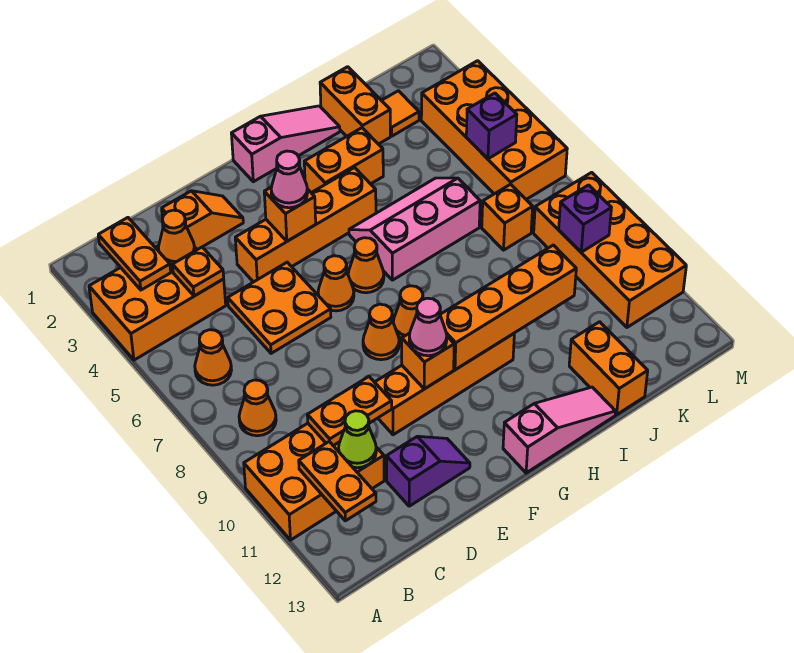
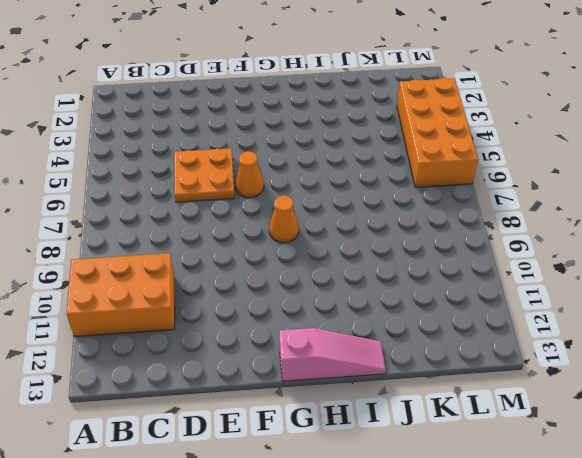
none -> orange brick A3:C4 level 1
none -> orange cone B6 level 1
none -> orange cone B8 level 1
none -> orange slope D2:E2 level 1 top D

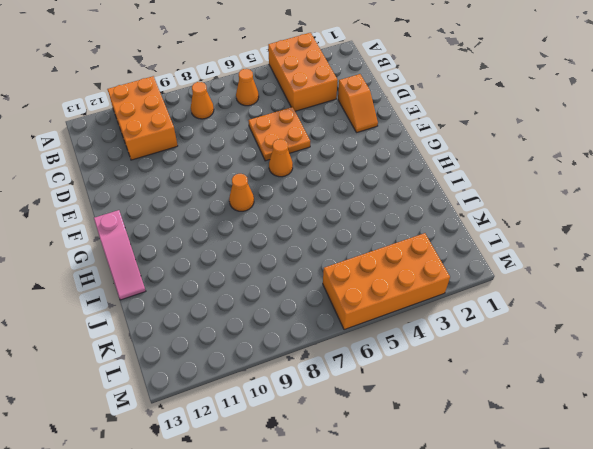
none -> purple slope D12:E12 level 1 top D
none -> orange brick E4:H4 level 1
none -> orange brick E10:H10 level 1
none -> orange cone F8 level 1

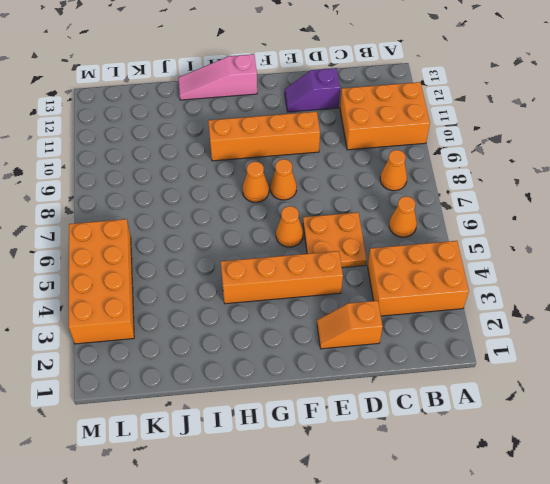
none -> pink slope G1:I1 level 1 top G
none -> orange cone G6 level 1
none -> orange brick H3:I3 level 1
none -> pink slope H5:J6 level 1 top 6

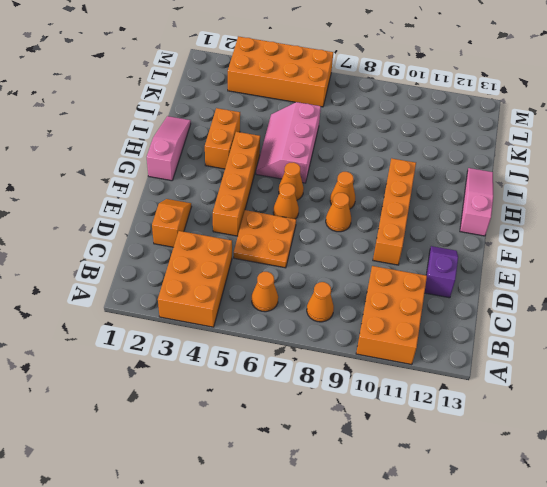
none -> orange brick J1:J2 level 1
none -> orange brick J12:J13 level 1
none -> orange tile K2 level 1
none -> orange brick K7 level 1

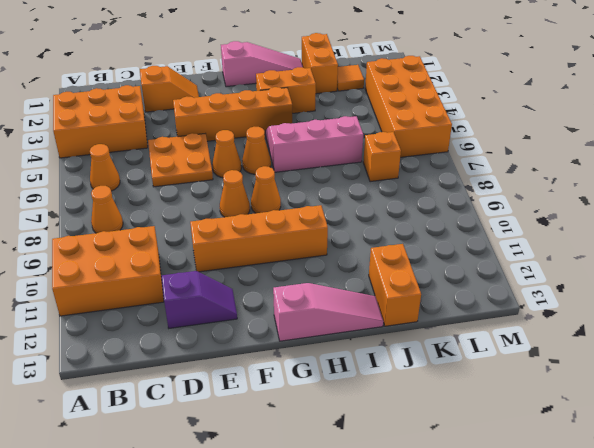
none -> orange brick L8:M11 level 1
none -> orange plate B2:B3 level 2
none -> orange plate B11:B12 level 2
none -> orange cone C3 level 2

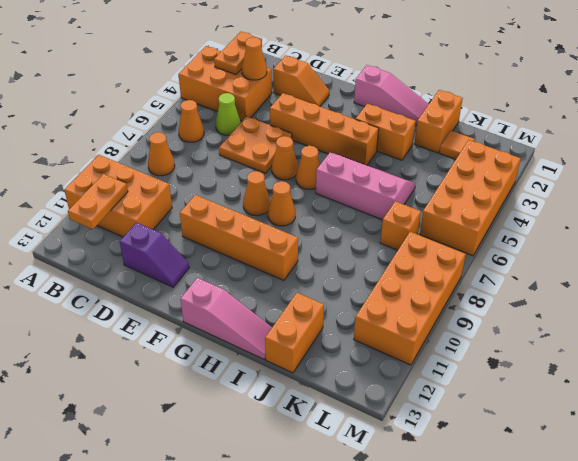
lime cone C5 level 1 -> lime cone C11 level 2
none -> orange plate C4 level 2
none -> orange plate C10:D10 level 2
none -> orange brick F4 level 2
none -> orange brick F10 level 2

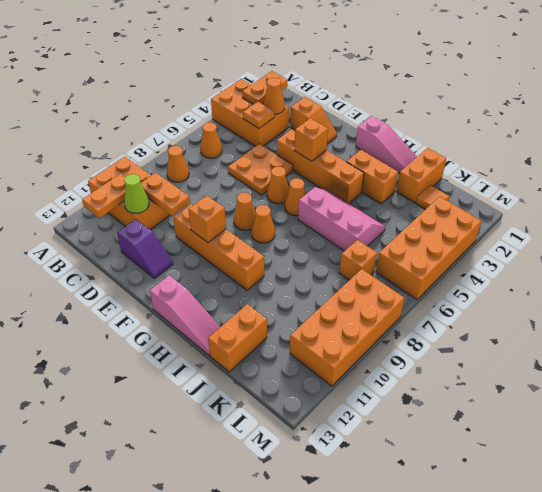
none -> orange brick G10:J10 level 2
none -> purple brick L5 level 2
none -> purple brick L9 level 2
none -> pink cone F4 level 3

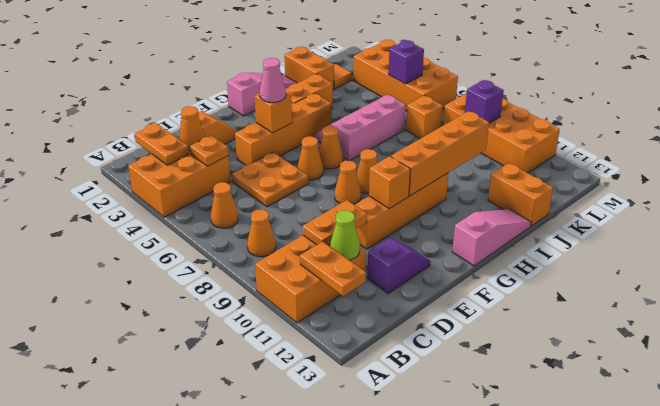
none -> pink cone F10 level 3

